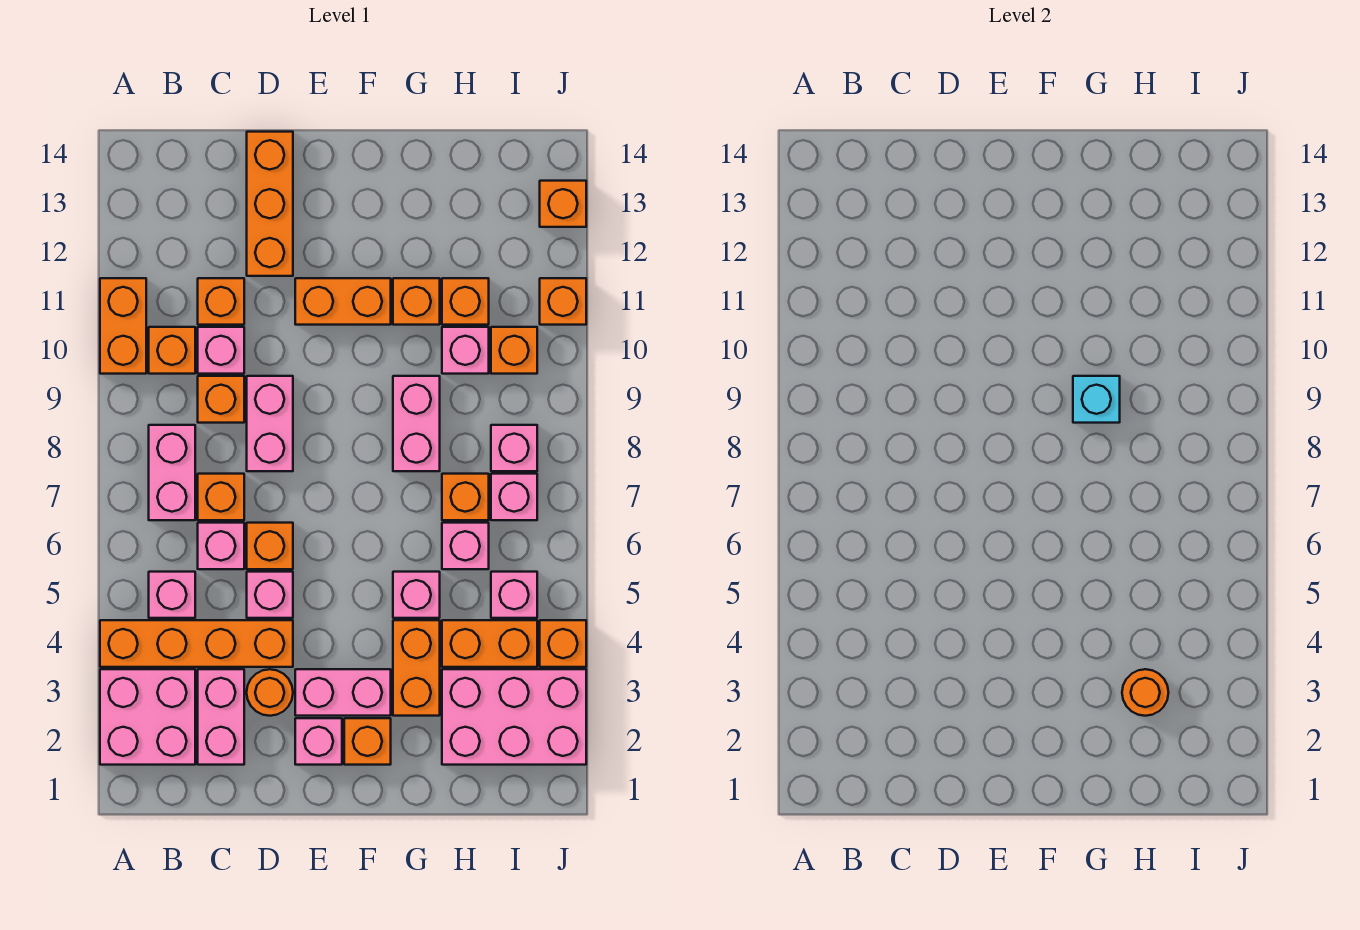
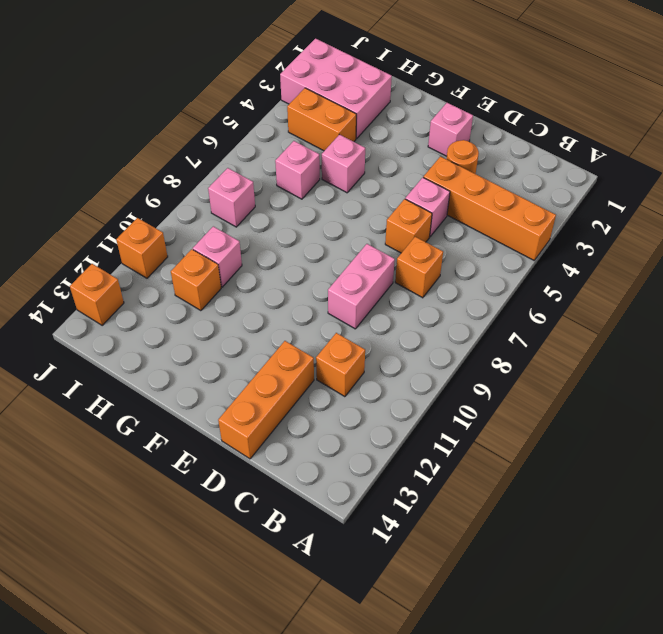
none -> pink brick A2:B3 level 1
none -> orange brick A10:A11 level 1
none -> pink brick B5 level 1
none -> pink brick B7:B8 level 1

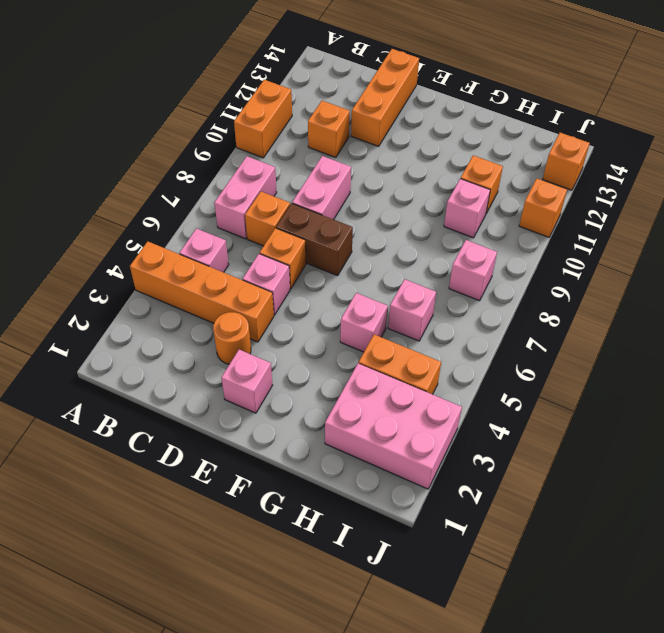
brown brick D7:E7 level 1 -> none
none -> pink brick A2:B3 level 1
none -> orange brick B10 level 1
none -> pink brick C2:C3 level 1
none -> pink brick C6 level 1

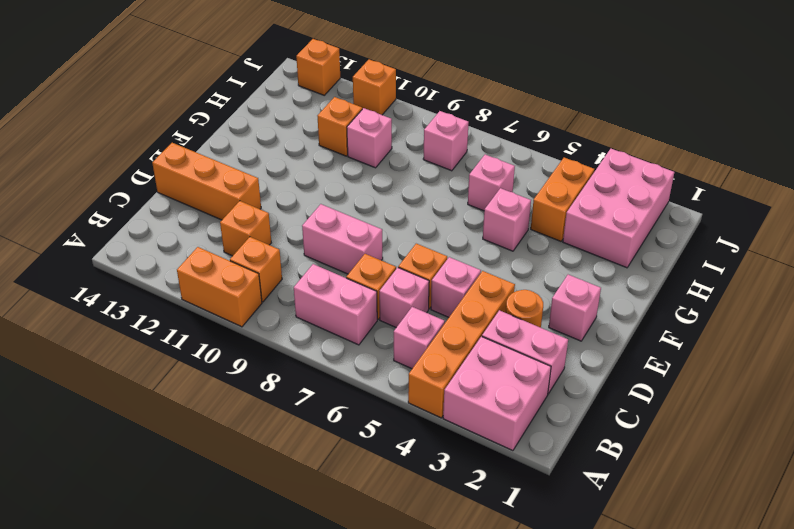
none -> orange brick C9 level 1
none -> pink brick C10 level 1
none -> pink brick E3:F3 level 1
none -> orange brick E11:F11 level 1

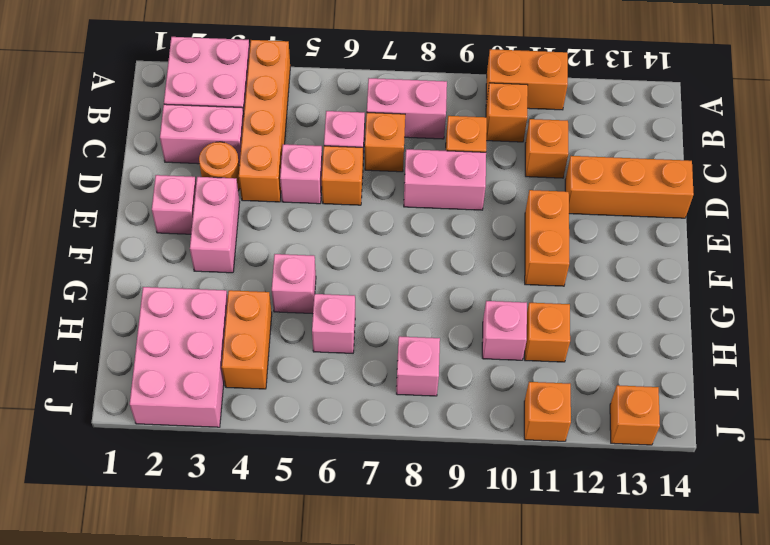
none -> pink brick B5 level 1
none -> pink brick C10 level 1
none -> orange brick F2 level 1
none -> orange brick G3:G4 level 1

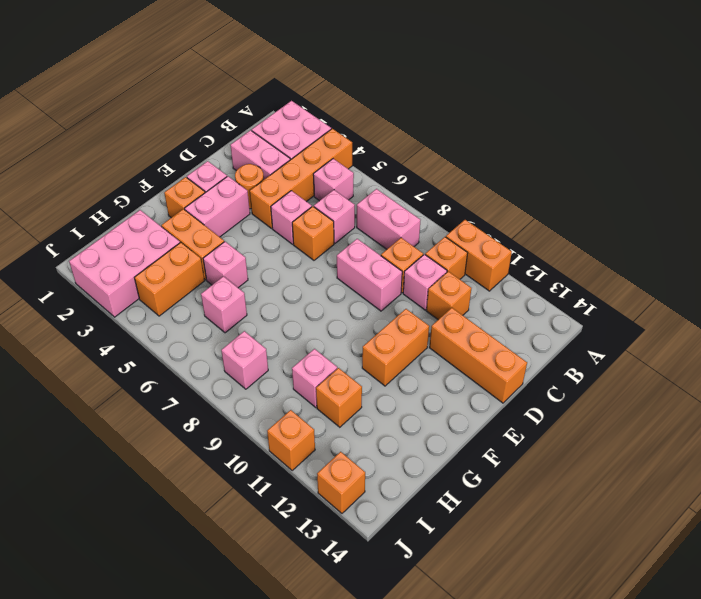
none -> orange brick C7 level 1
none -> pink brick G8:G9 level 1
none -> orange brick G11 level 1
none -> orange brick H7 level 1

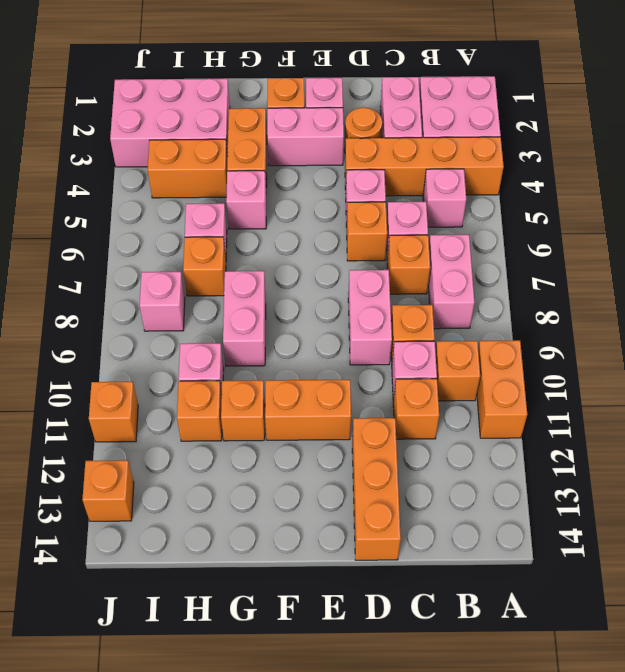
none -> pink brick I5 level 1
none -> pink brick I7 level 1
none -> orange brick I10 level 1
none -> orange brick J4 level 1

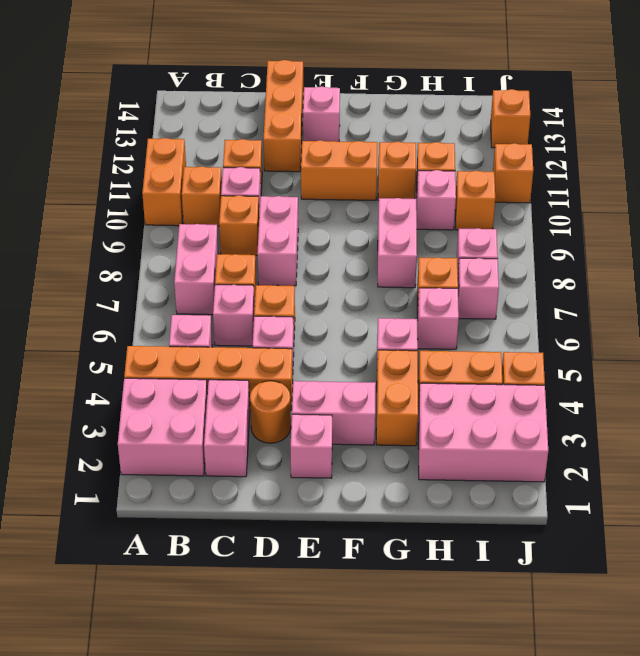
pink brick E13 level 1 -> pink brick I5 level 1
none -> orange brick F2 level 1
none -> cyan brick G9 level 2
none -> orange round brick H3 level 2

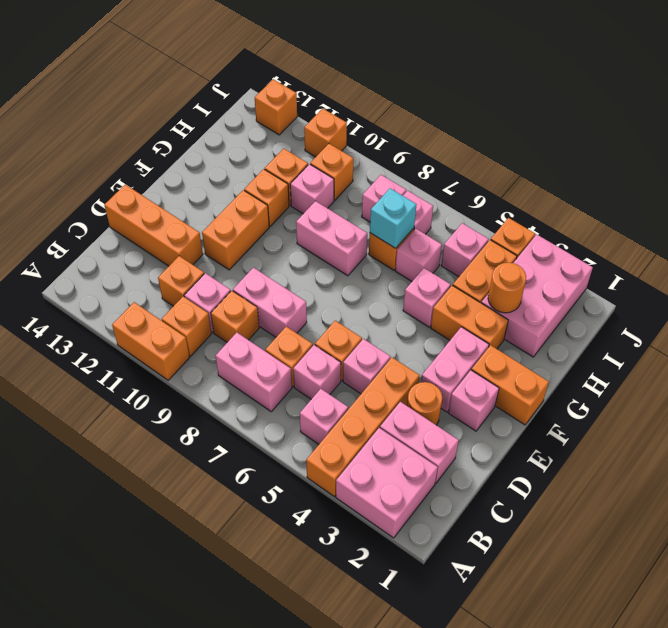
orange brick F1:F2 level 1 -> orange brick F2 level 1
cyan brick H7 level 2 -> cyan brick G9 level 2

